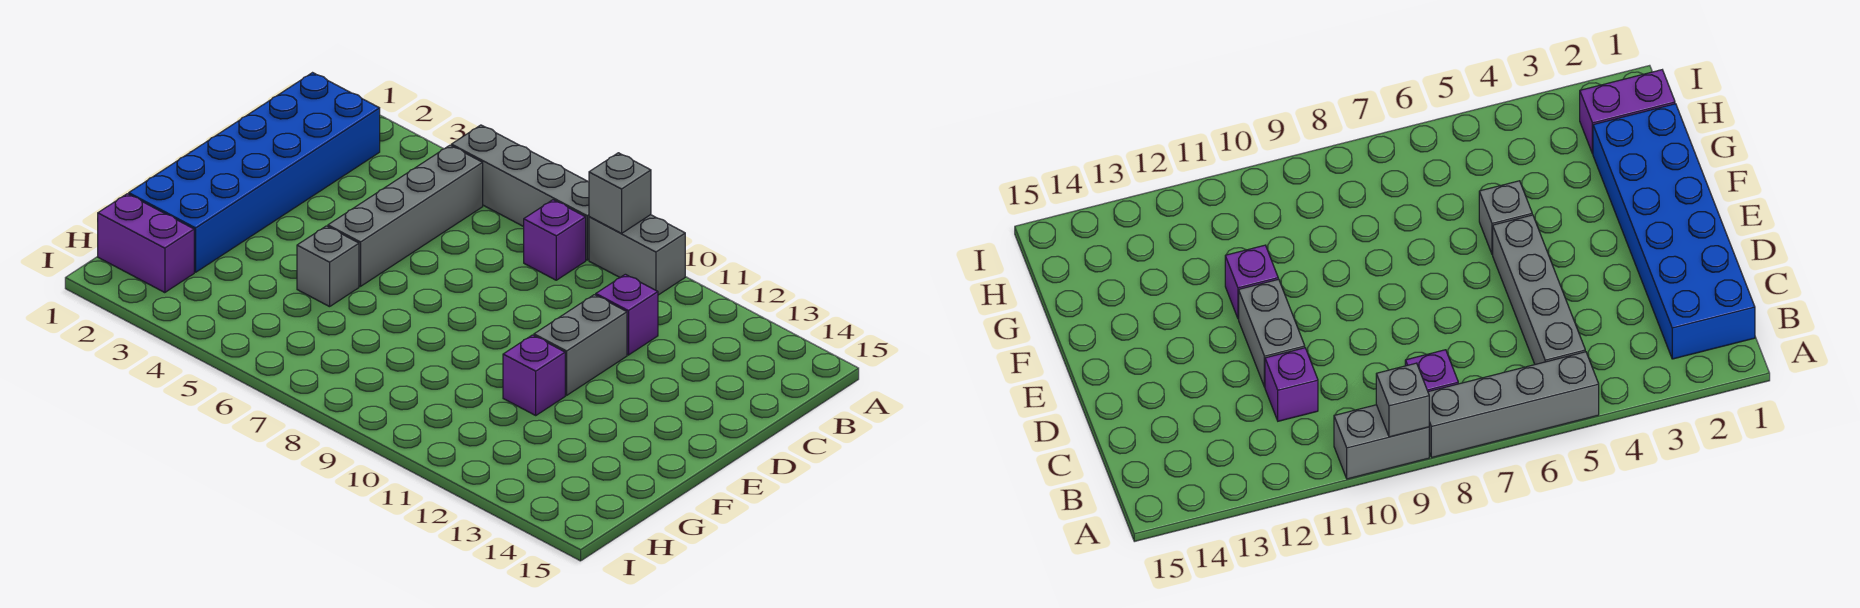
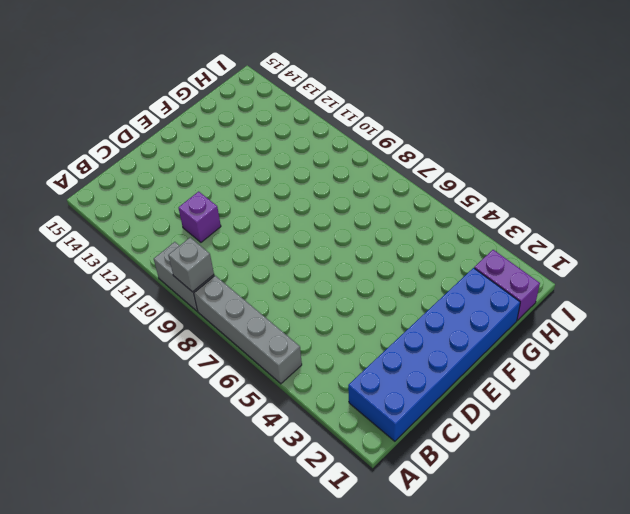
none -> grey brick B5:E5 level 1
none -> purple brick B8 level 1

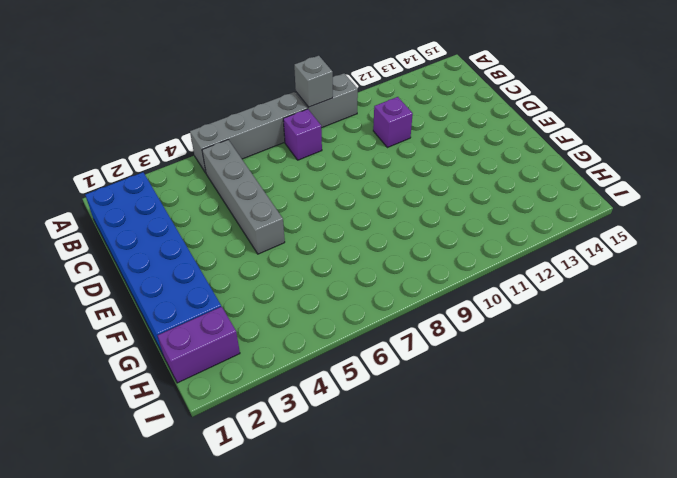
none -> grey brick D11:E11 level 1
none -> grey brick F5 level 1

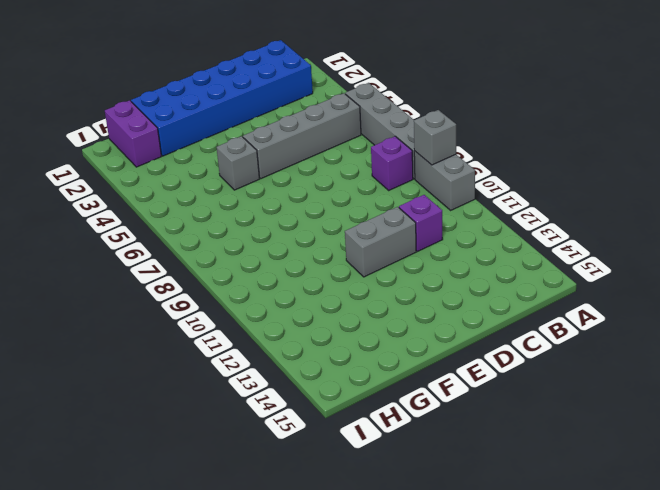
none -> purple brick F11 level 1

